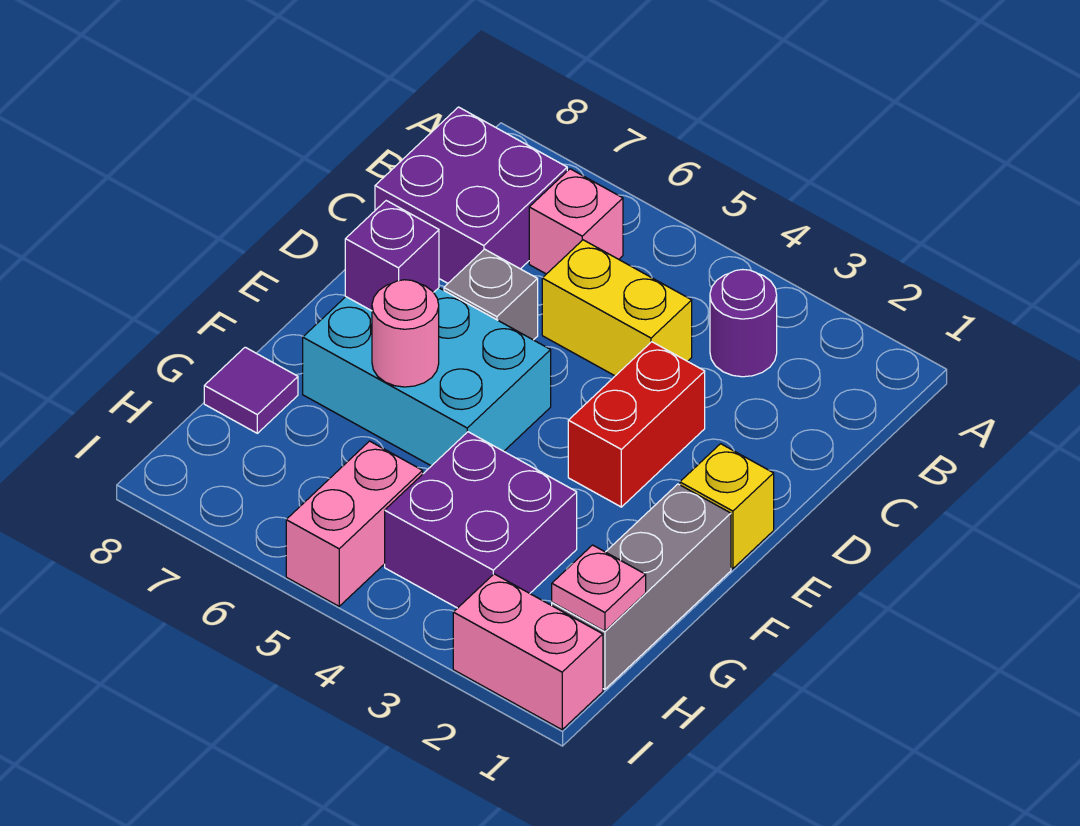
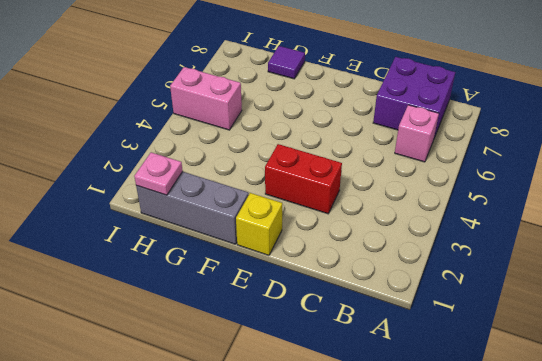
none -> purple round brick B3 level 1
none -> yellow brick C4:C5 level 1
none -> grey brick D6 level 1

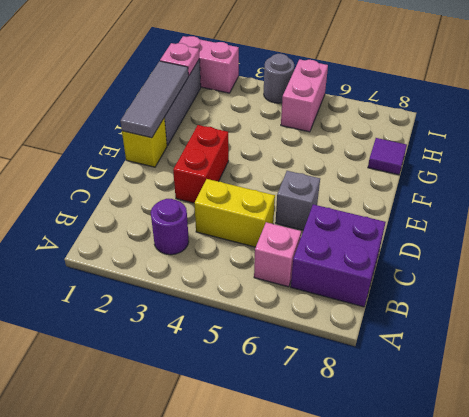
grey tile E1:G1 level 2 -> none
grey round brick I4 level 1 -> none
none -> cyan brick E5:F7 level 1
none -> purple brick G3:H4 level 1
none -> purple brick E7 level 2

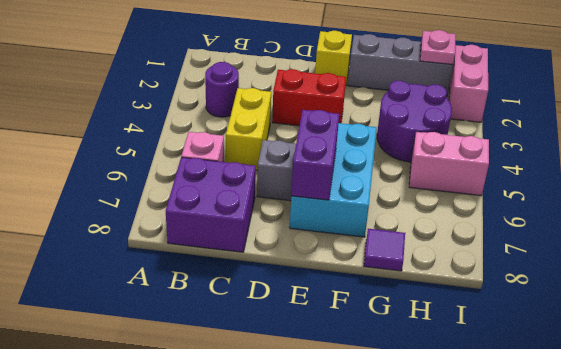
purple brick E6:E7 level 2 -> purple brick E7 level 2
purple round brick G3:H4 level 1 -> purple brick G3:H4 level 1
none -> pink round brick F6 level 2

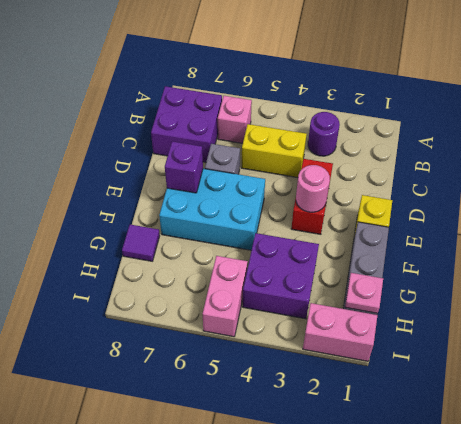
pink round brick E3 level 2 -> pink round brick F6 level 2

